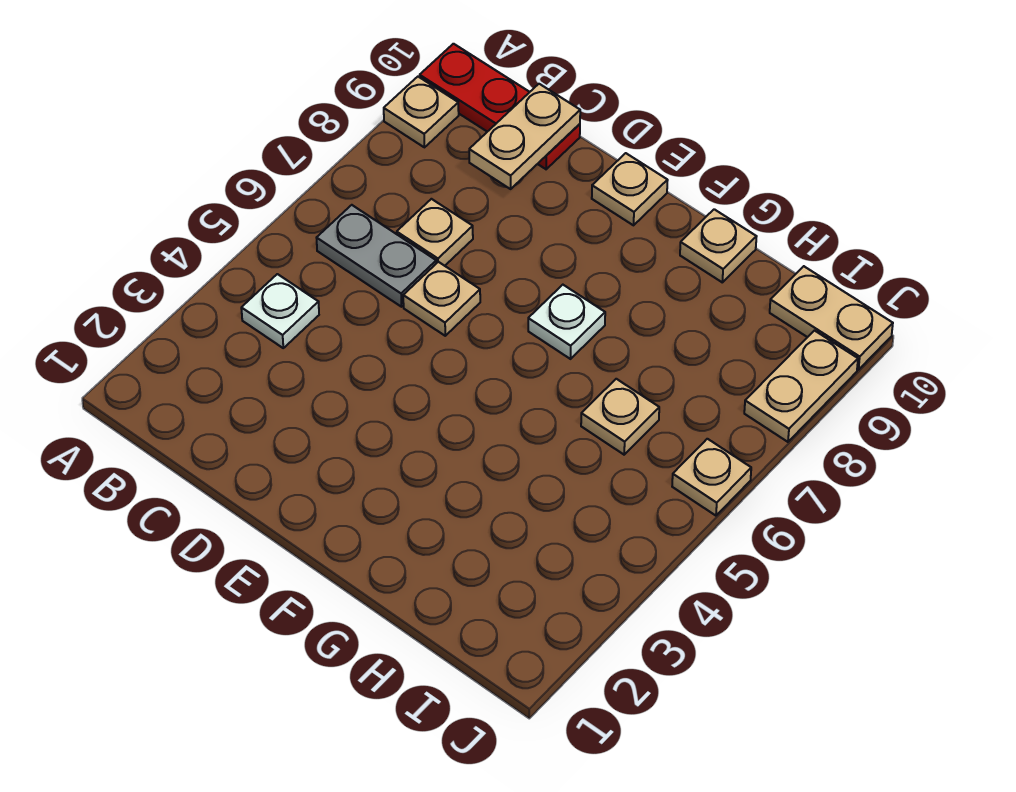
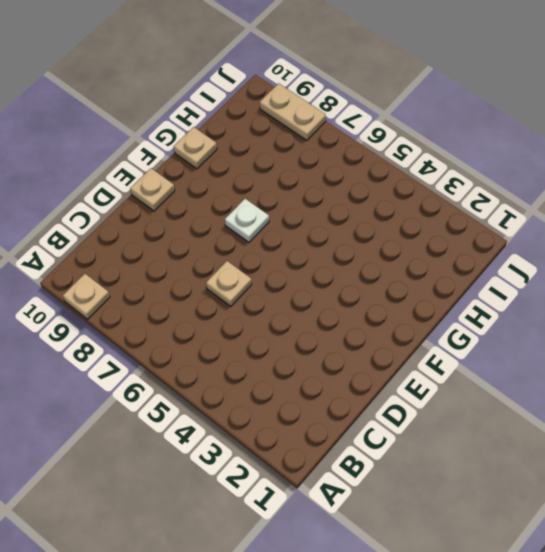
none -> red plate A10:C10 level 1
none -> white plate B4 level 1
none -> grey plate B6:C6 level 1

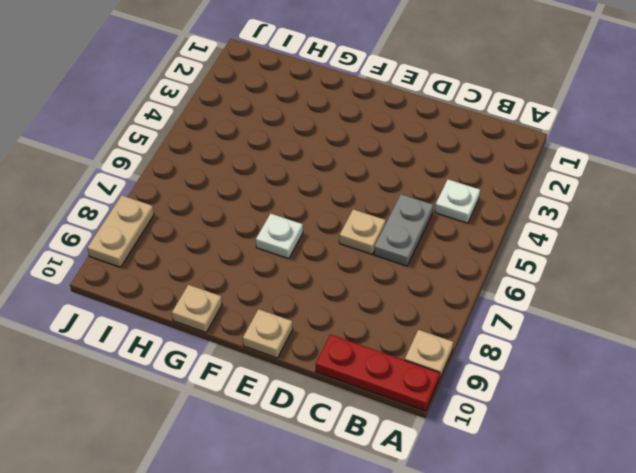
grey plate C5:C6 level 1 -> grey plate B6:C6 level 1
none -> tan plate C7 level 1
none -> tan plate H6 level 1
none -> tan plate I10:J10 level 1

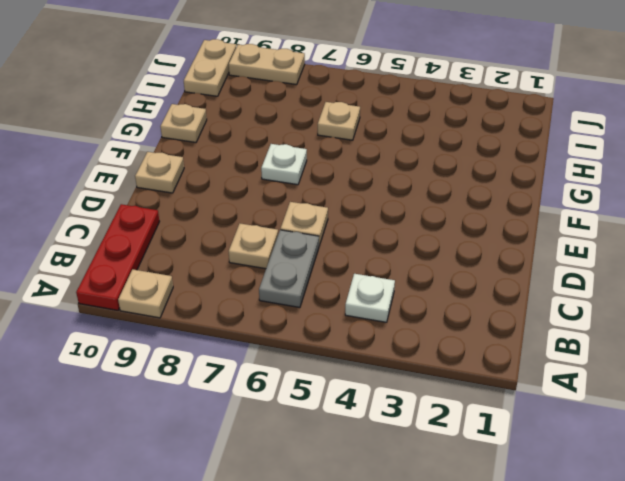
none -> tan plate J6 level 1
none -> tan plate C9:C10 level 2

